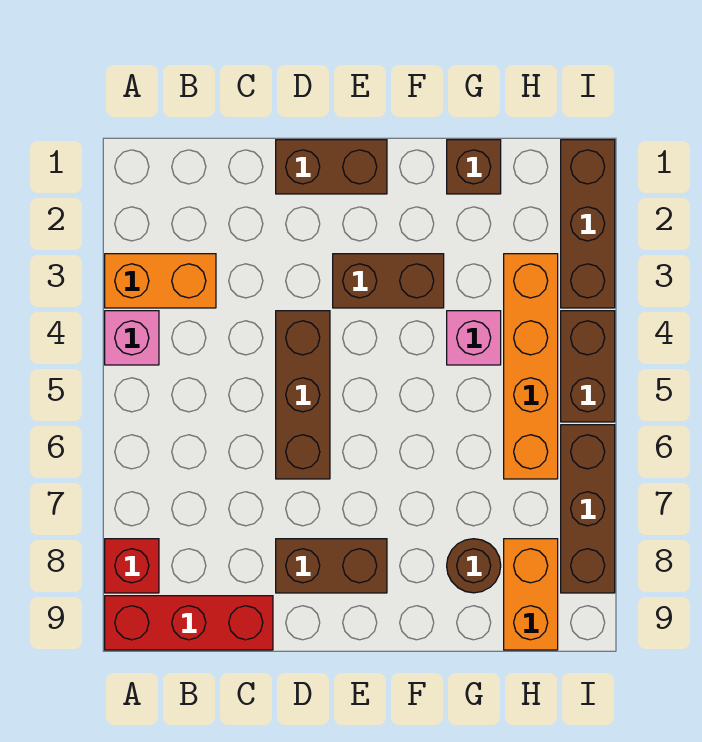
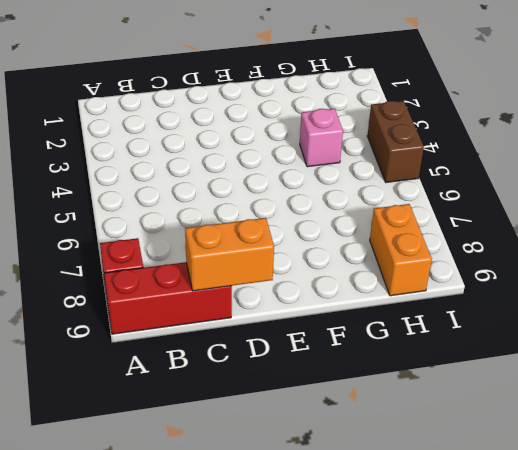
orange brick C9:D9 level 2 -> orange brick A3:B3 level 1
none -> pink brick A4 level 1
none -> brown brick D1:E1 level 1
none -> brown brick D4:D6 level 1

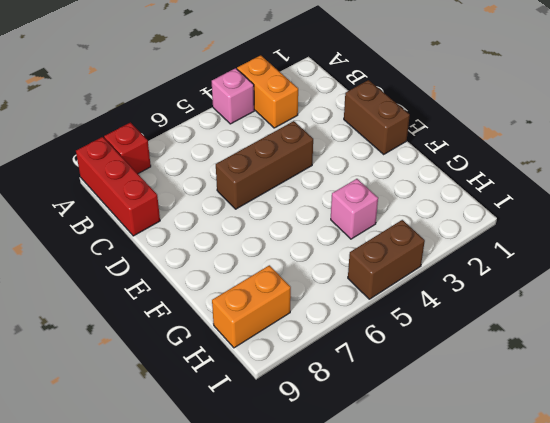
none -> brown brick D8:E8 level 1
none -> brown brick E3:F3 level 1
none -> brown brick G1 level 1

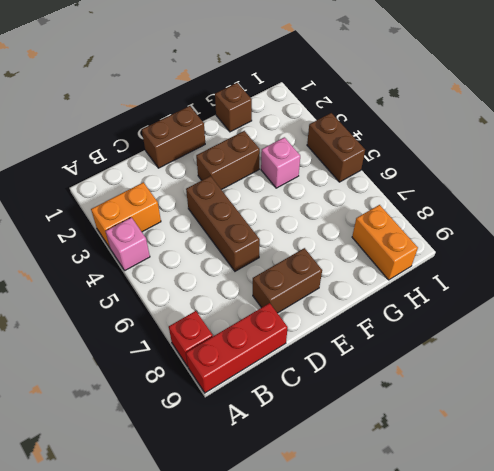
none -> brown round brick G8 level 1
none -> orange brick H3:H6 level 1
none -> brown brick I1:I3 level 1

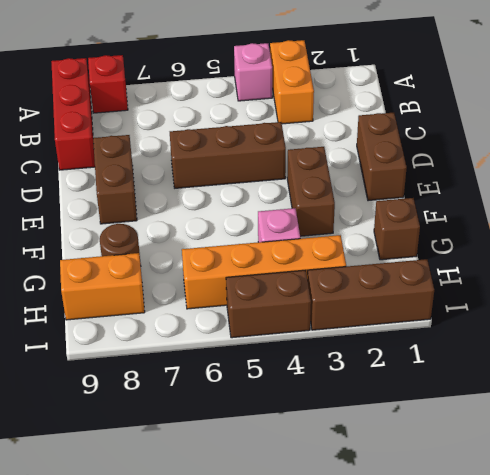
none -> brown brick I6:I8 level 1

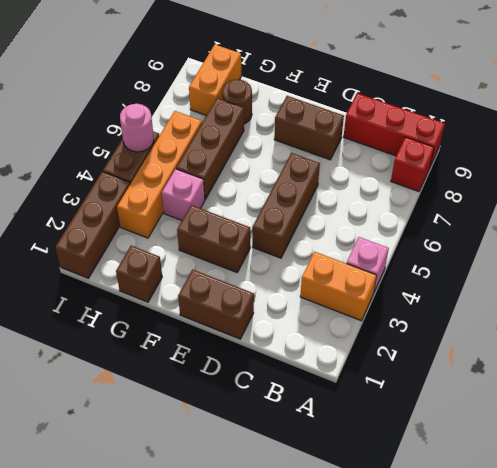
brown brick G5:G7 level 1 -> brown brick I6:I8 level 1
pink round brick I5 level 2 -> none

